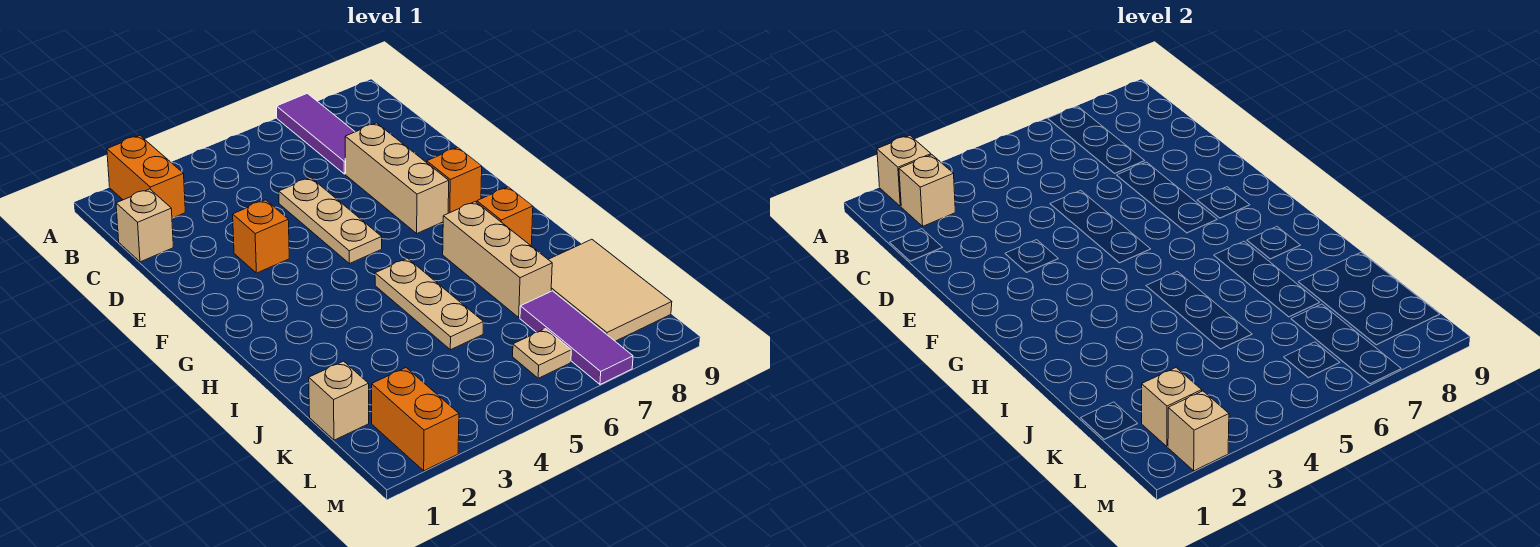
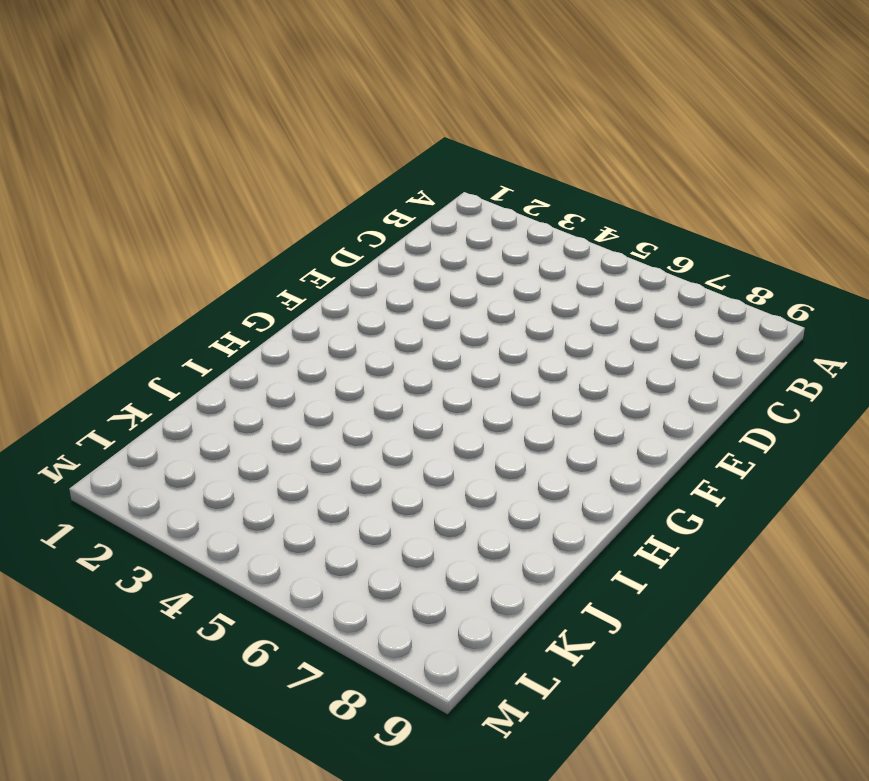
none -> orange brick A2:B2 level 1
none -> purple tile A7:C7 level 1
none -> tan brick C1 level 1

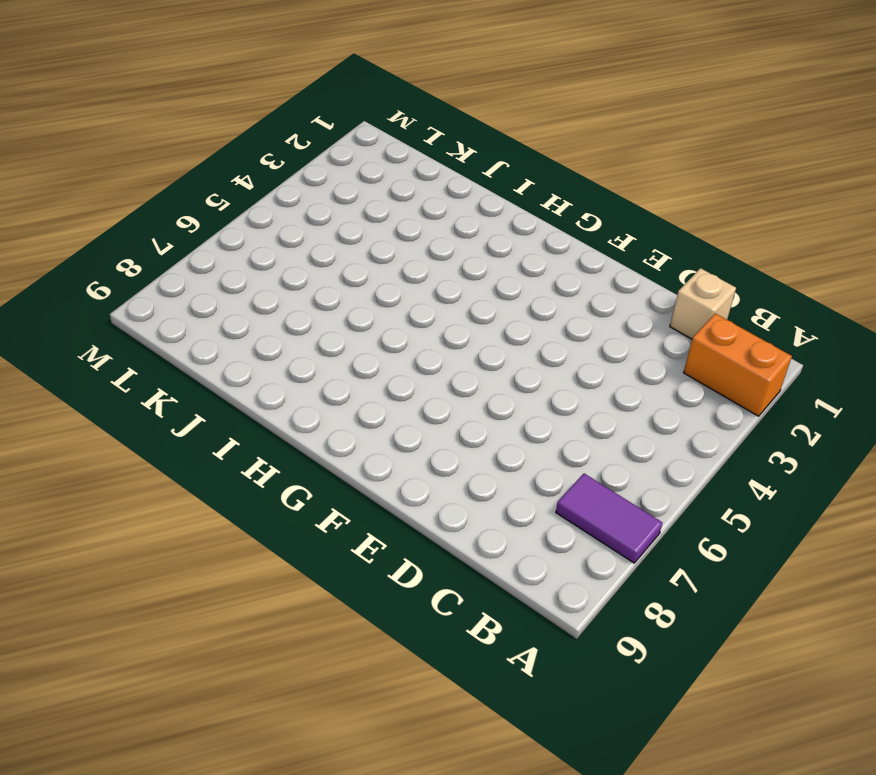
purple tile A7:B7 level 1 -> purple tile A7:C7 level 1
none -> tan plate D5:F5 level 1
none -> tan brick D7:F7 level 1
none -> orange brick E3 level 1

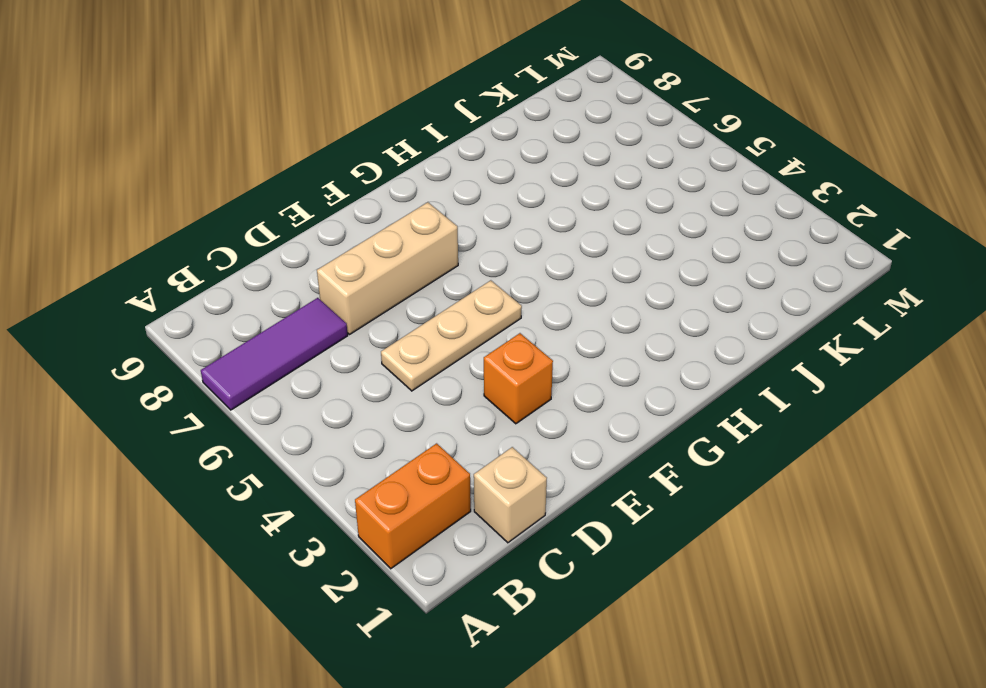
none -> orange brick F8 level 1
none -> tan plate H5:J5 level 1
none -> tan brick H7:J7 level 1

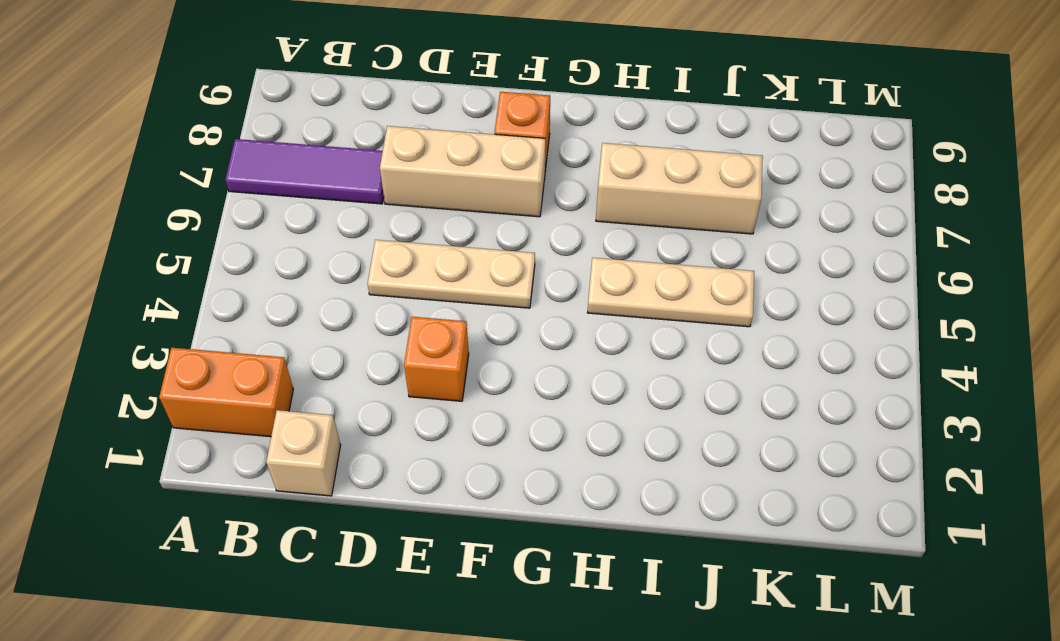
none -> orange brick H8 level 1
none -> tan tile J8:L9 level 1
none -> tan brick K1 level 1

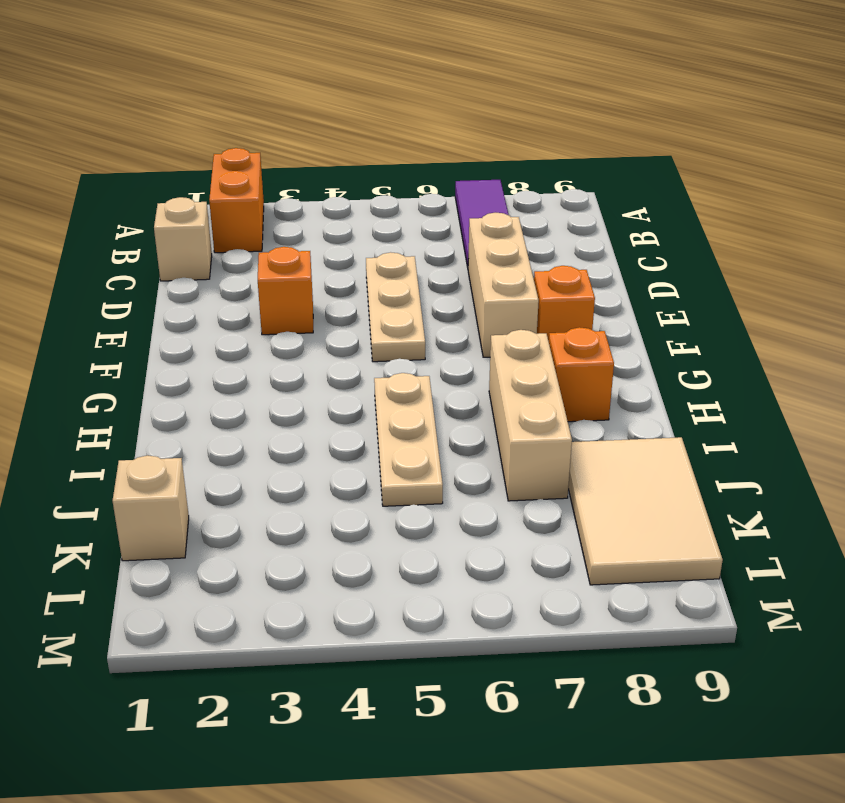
none -> purple tile K7:M7 level 1
none -> orange brick L2:M2 level 1
none -> tan plate L6 level 1

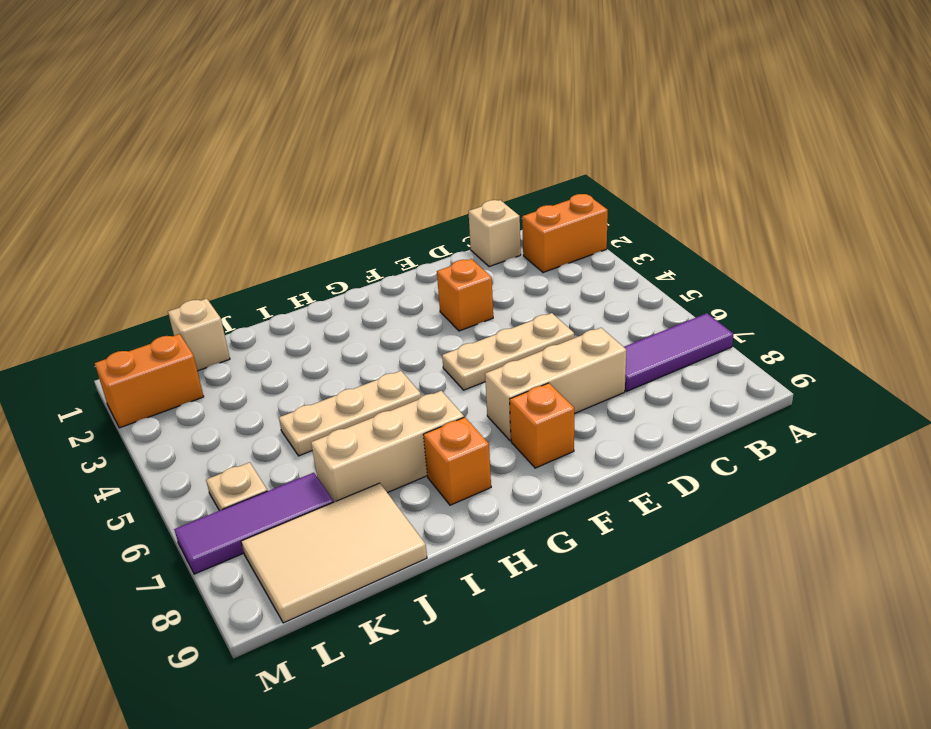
none -> tan brick A2 level 2
none -> tan brick B2 level 2
none -> tan brick L2 level 2

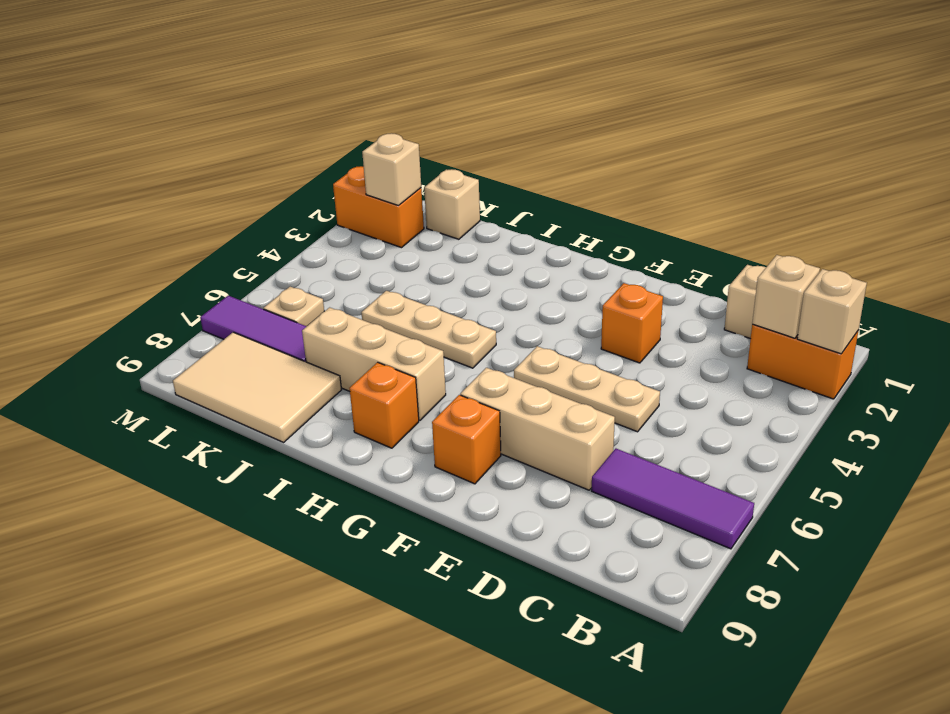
none -> tan brick M2 level 2

